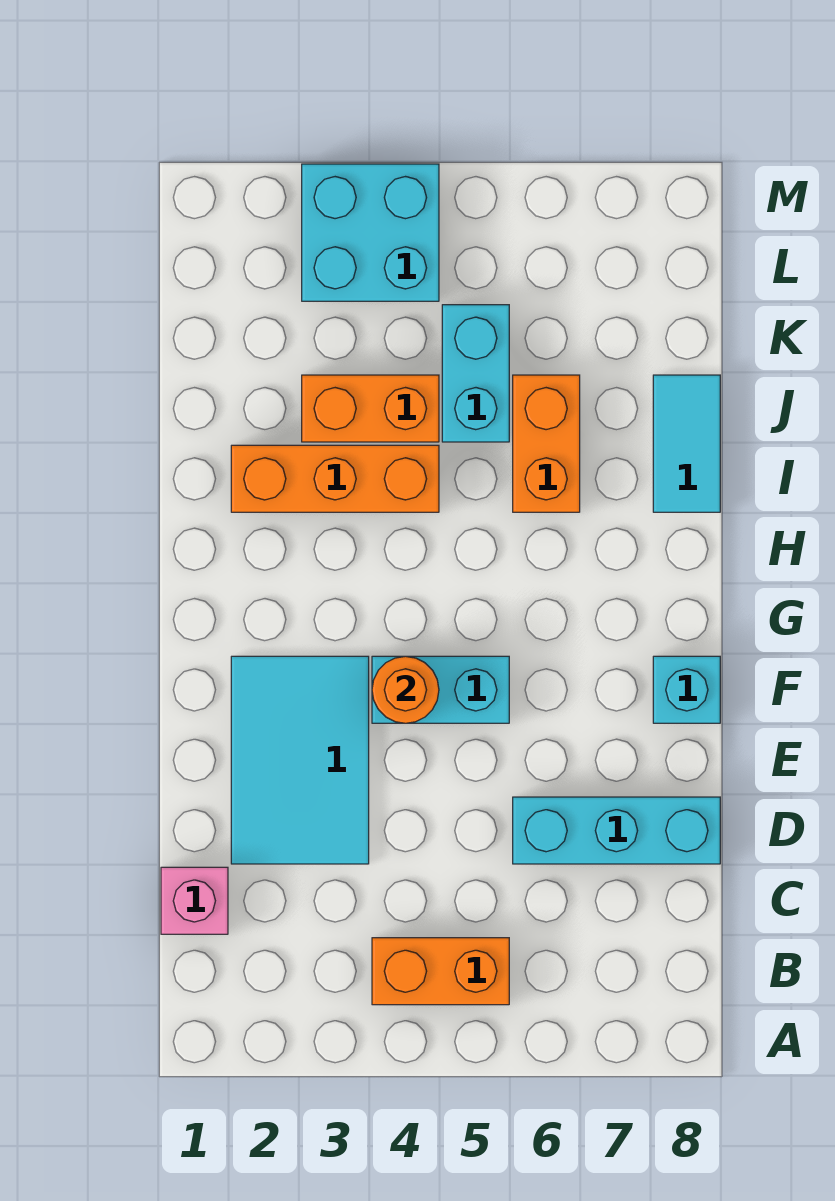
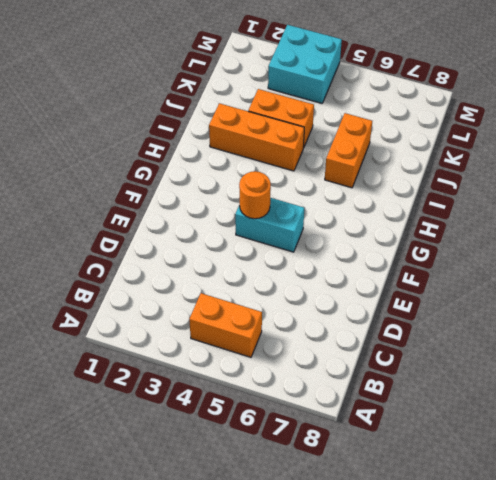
none -> pink brick C1 level 1
none -> cyan tile D2:F3 level 1
none -> cyan brick D6:D8 level 1

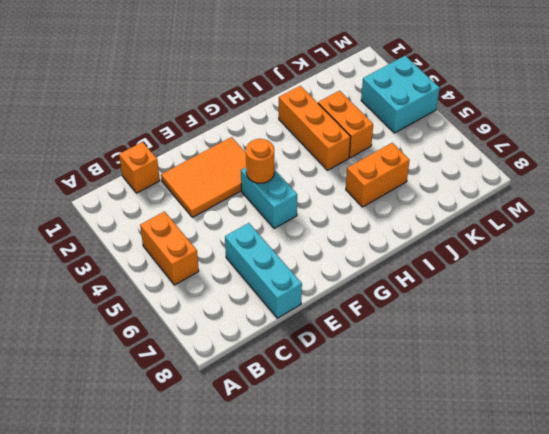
orange brick C1 level 1 -> pink brick C1 level 1
orange tile D2:F3 level 1 -> cyan tile D2:F3 level 1
none -> cyan brick F8 level 1
none -> cyan tile I8:J8 level 1
none -> cyan brick J5:K5 level 1

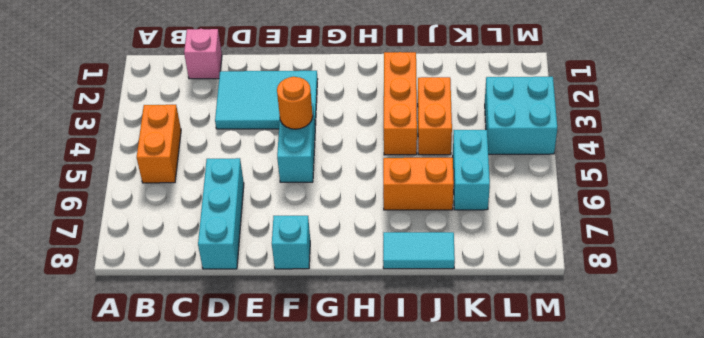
cyan brick K5:K6 level 1 -> cyan brick J5:K5 level 1

